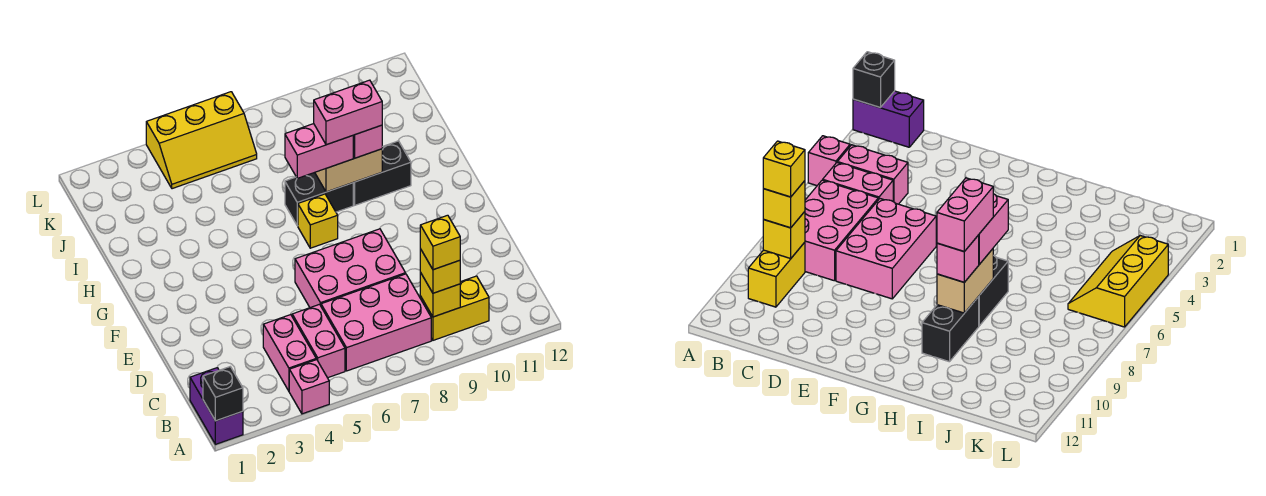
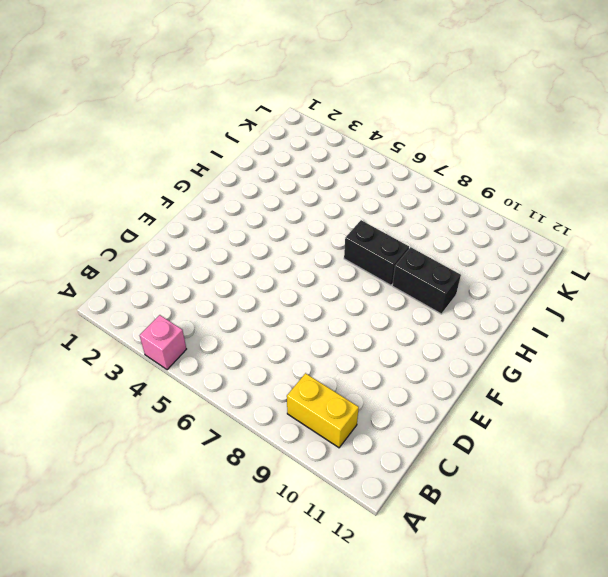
none -> purple brick A1:B1 level 1
none -> pink brick B4:C4 level 1
none -> pink brick B5:C5 level 1

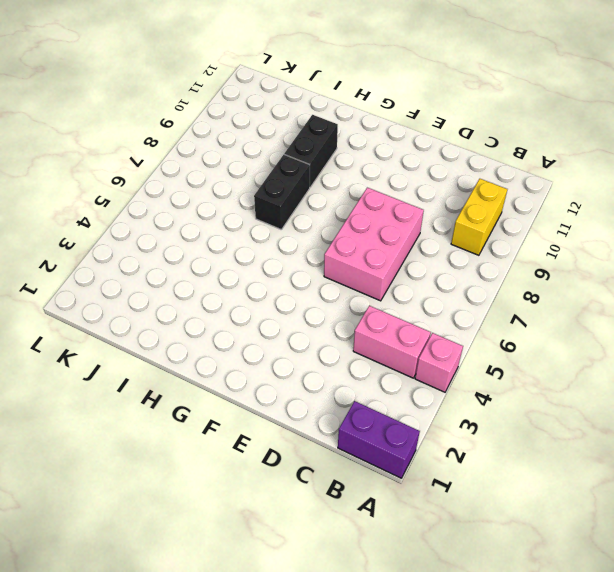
none -> pink brick B5:C5 level 1
none -> pink brick B6:C8 level 1
none -> yellow brick G7 level 1

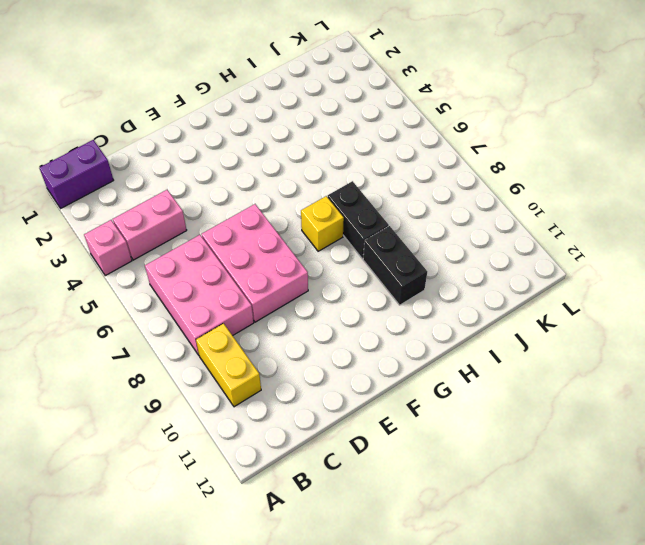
none -> pink brick B5:C5 level 1
none -> yellow slope K4:L6 level 1 top L
none -> black brick A1 level 2

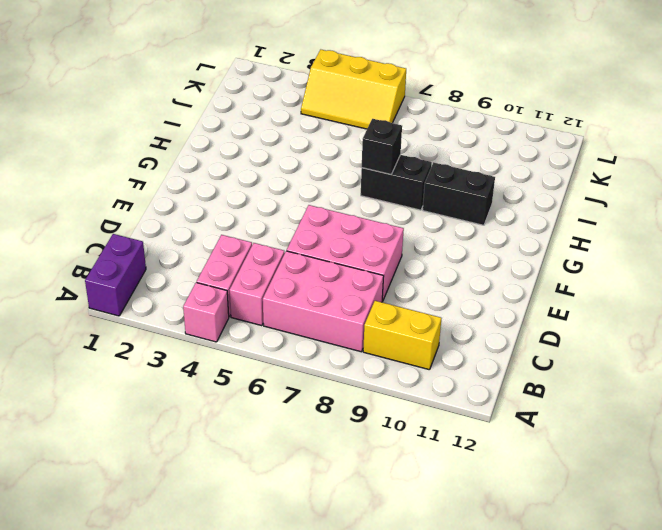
black brick H7 level 2 -> black brick A1 level 2
none -> yellow brick G7 level 1
none -> yellow brick B9 level 2
none -> tan brick H8:H9 level 2

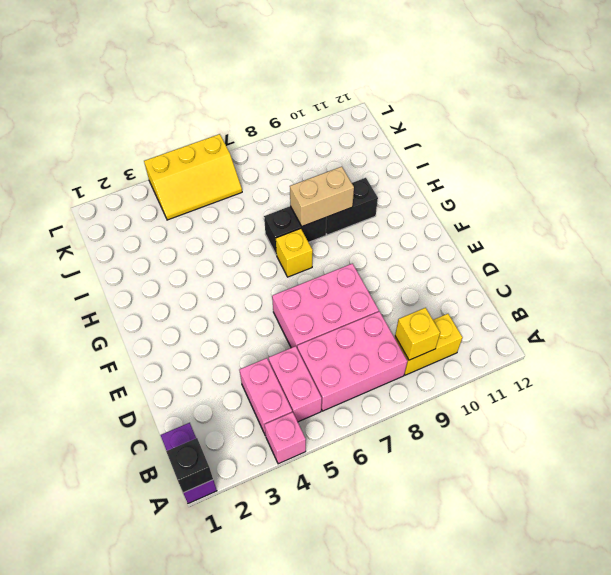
none -> yellow brick B9 level 3
none -> pink brick H7:H8 level 3
none -> pink brick H9 level 3

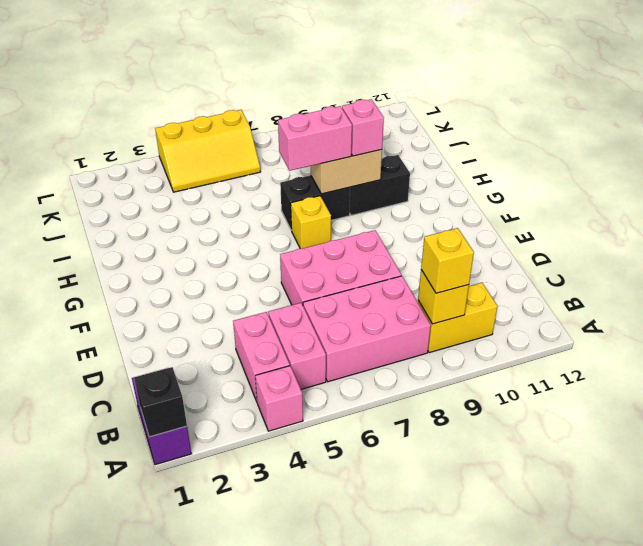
none -> yellow brick B9 level 4
none -> pink brick H8:H9 level 4

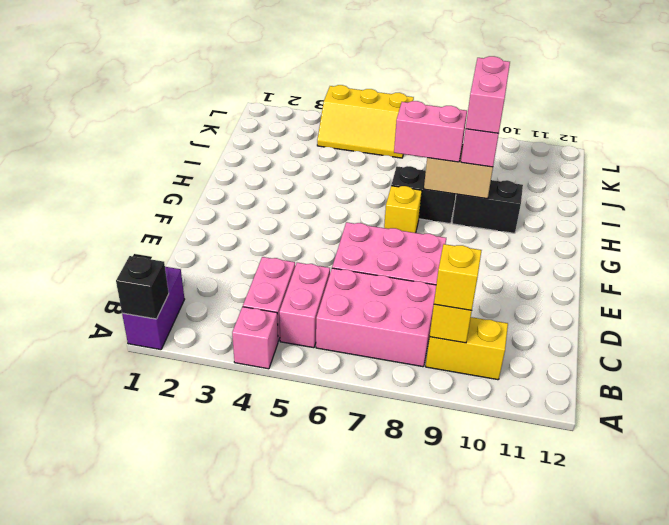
pink brick H9:I9 level 4 -> pink brick H8:H9 level 4
none -> yellow brick B9 level 4

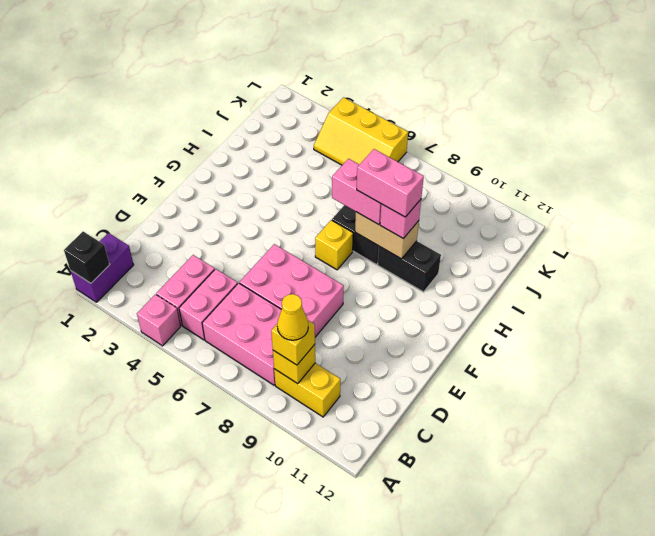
yellow cone B9 level 4 -> yellow brick B9 level 4

